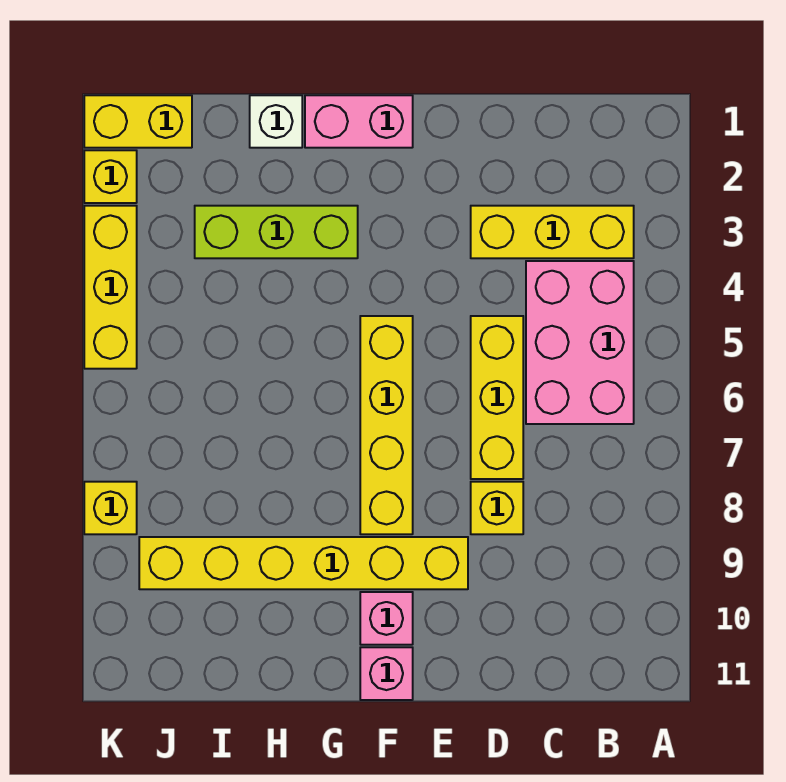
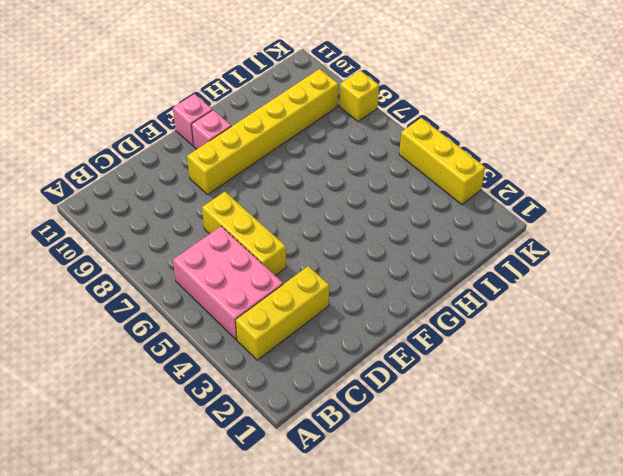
none -> yellow brick D8 level 1
none -> pink brick F1:G1 level 1
none -> yellow brick F5:F8 level 1

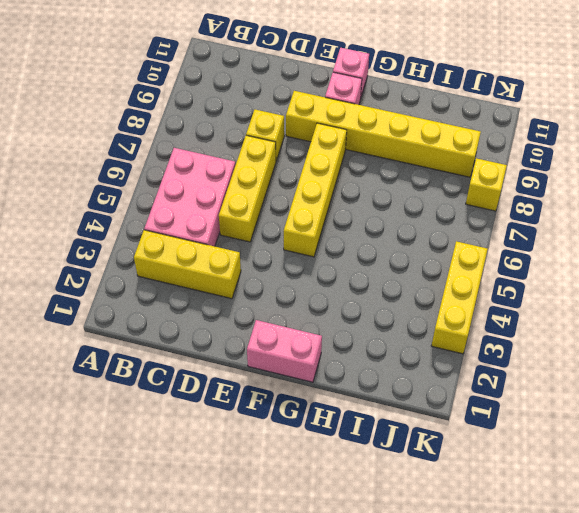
none -> lime brick G3:I3 level 1
none -> white brick H1 level 1
none -> yellow brick J1:K1 level 1

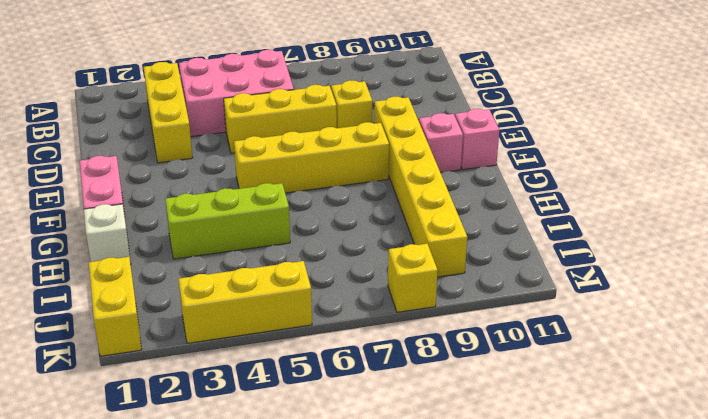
lime brick H3:H5 level 1 -> lime brick G3:I3 level 1
none -> yellow brick K2 level 1

